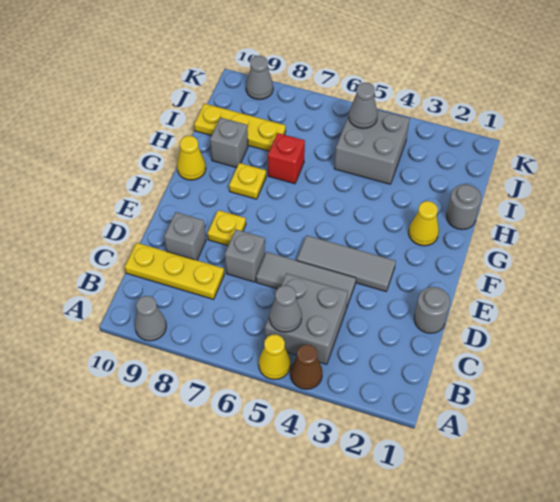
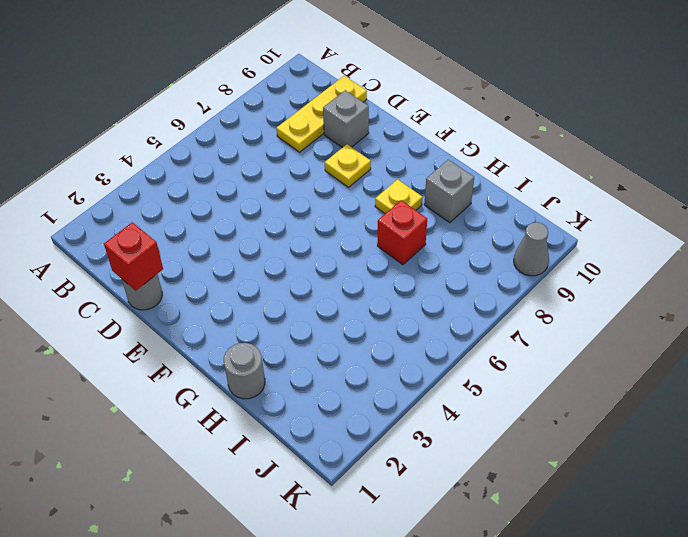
red brick D1 level 2 -> none
none -> brown cone A4 level 1
none -> yellow cone A5 level 1
none -> grey cone A9 level 1

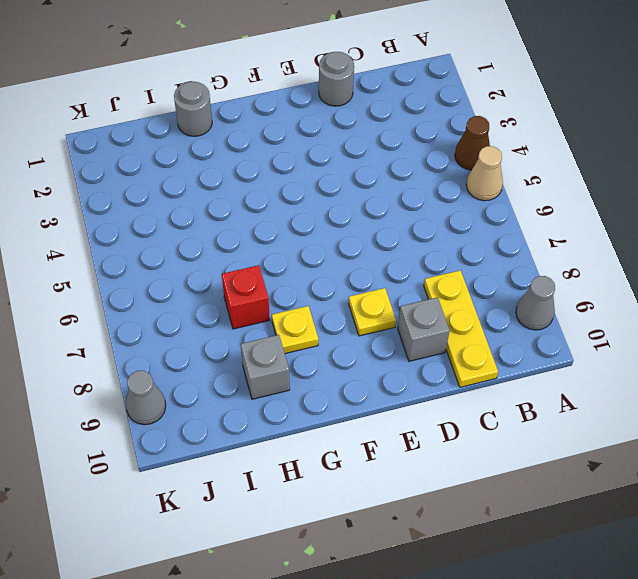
tan cone A5 level 1 -> yellow cone A5 level 1
none -> grey brick B4:C5 level 1
none -> grey tile D4:D6 level 1
none -> grey brick D7 level 1

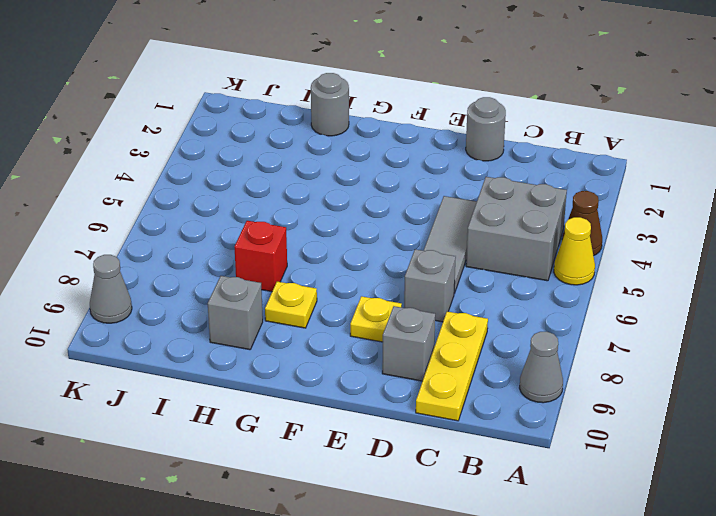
none -> grey tile E3:E5 level 1
none -> yellow cone G2 level 1
none -> yellow cone G10 level 1

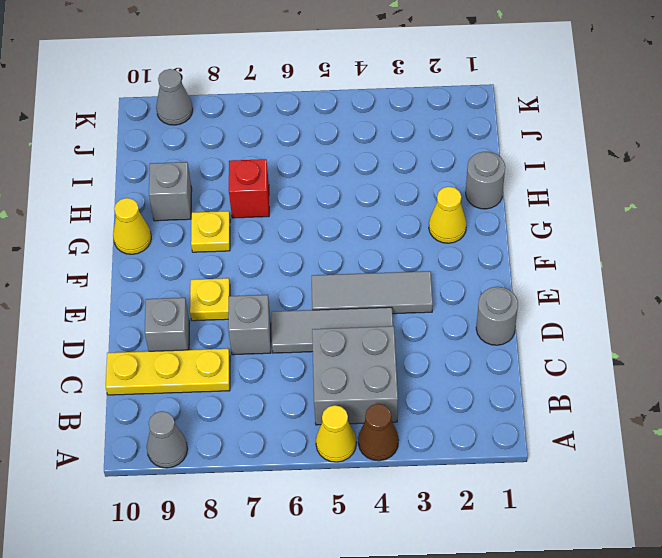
none -> grey brick I4:J5 level 1
none -> yellow plate I8:I10 level 1
none -> grey cone B5 level 2

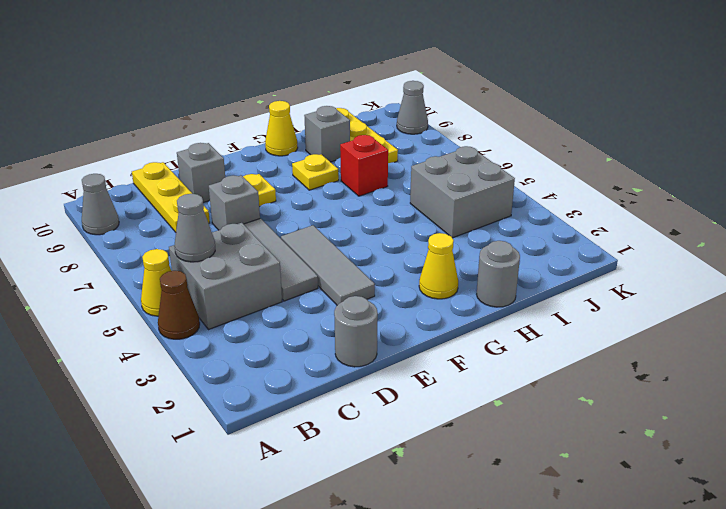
none -> grey cone J5 level 2

